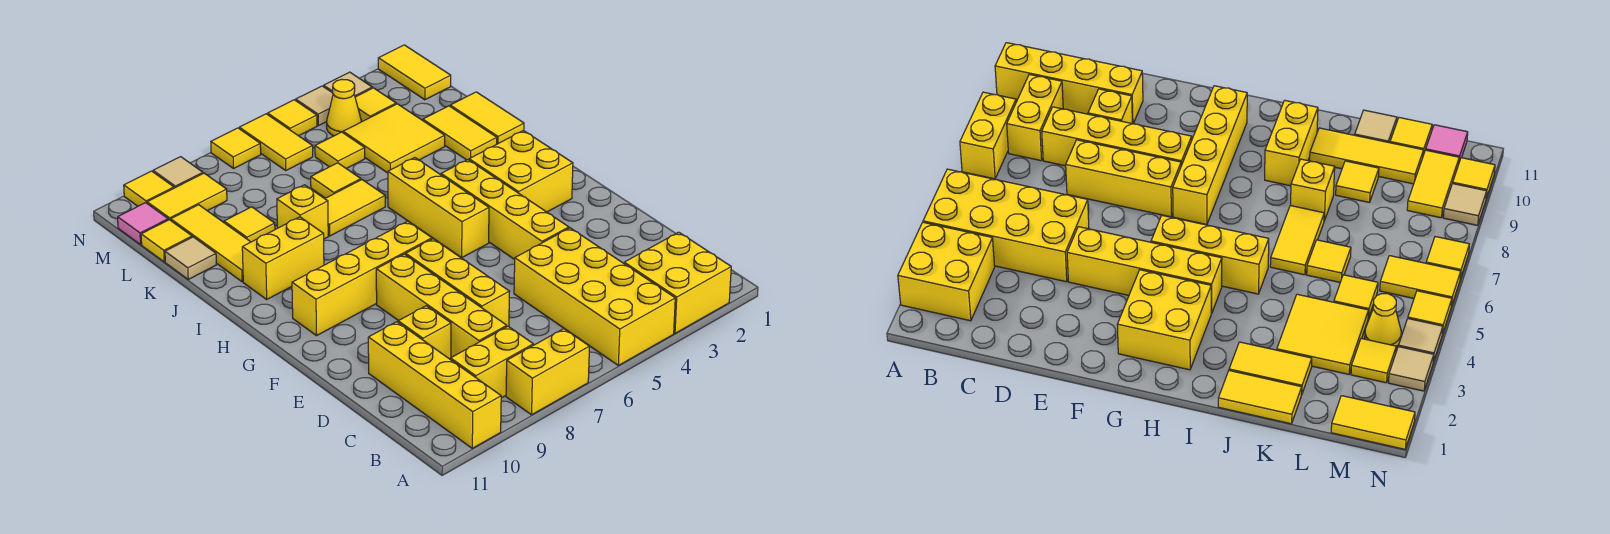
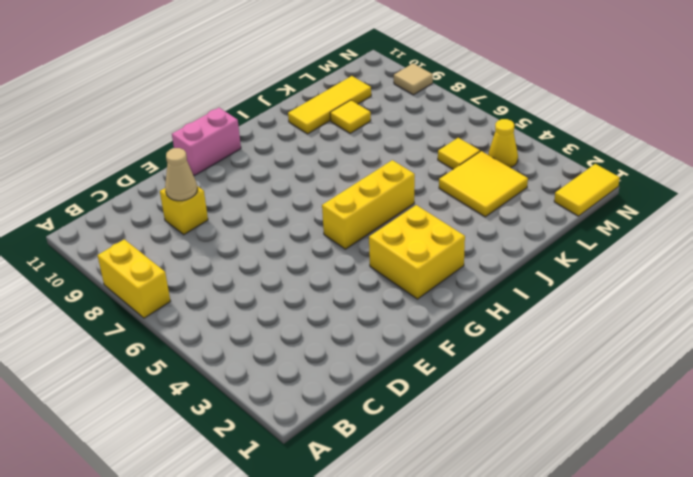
tan cone D9 level 2 -> none
pink brick F11:G11 level 1 -> none
none -> yellow brick A2:B3 level 1
none -> yellow brick A4:D5 level 1
none -> yellow brick A10:D10 level 1
none -> yellow brick B8:B9 level 1

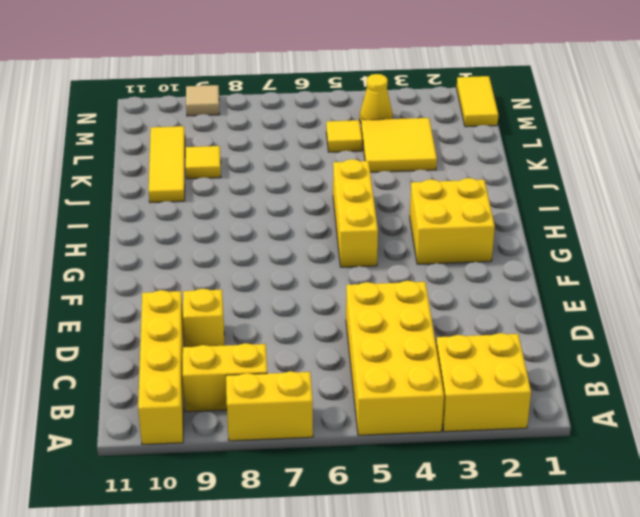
none -> yellow brick C8:F8 level 1
none -> yellow brick D7:F7 level 1
none -> yellow brick E4:H4 level 1
none -> yellow brick G7:G10 level 1

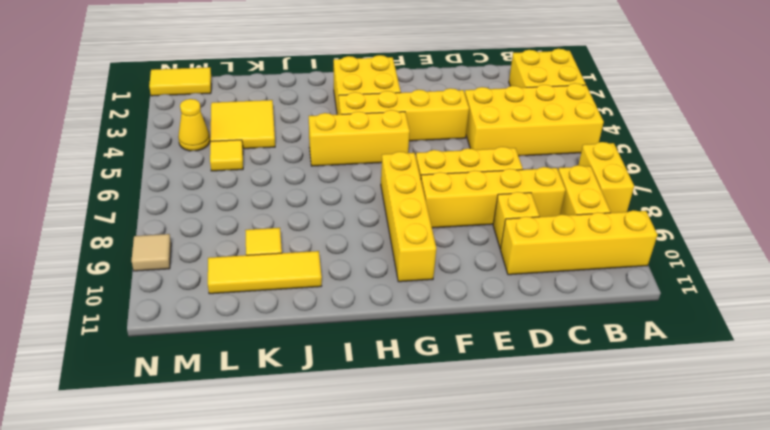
none -> yellow brick I9:I10 level 1
none -> yellow tile J1:K1 level 1
none -> yellow tile J2:K2 level 1
none -> yellow tile J6:J7 level 1

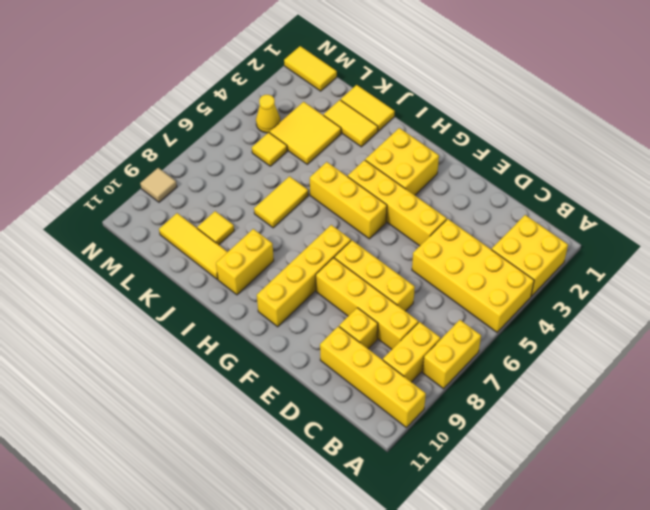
none -> yellow brick J8 level 1
none -> yellow tile K6 level 1
none -> tan tile K11 level 1
none -> yellow tile L11 level 1

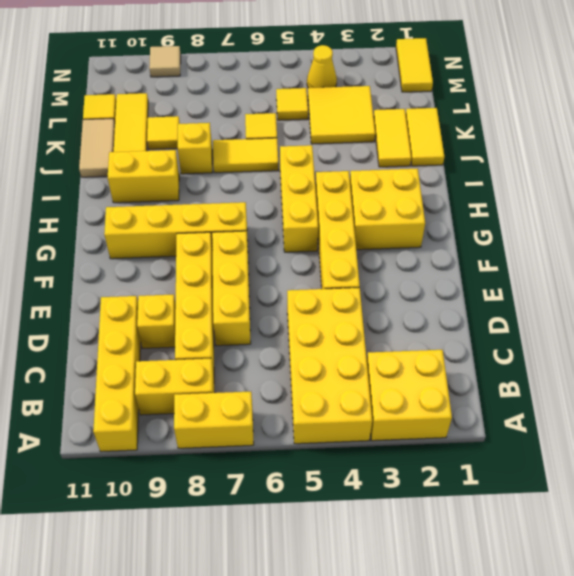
tan tile J11:K11 level 1 -> tan tile K11 level 1
none -> yellow tile M3 level 1
none -> yellow tile M6:N6 level 1
none -> yellow tile M9:M10 level 1
none -> pink tile M11 level 1

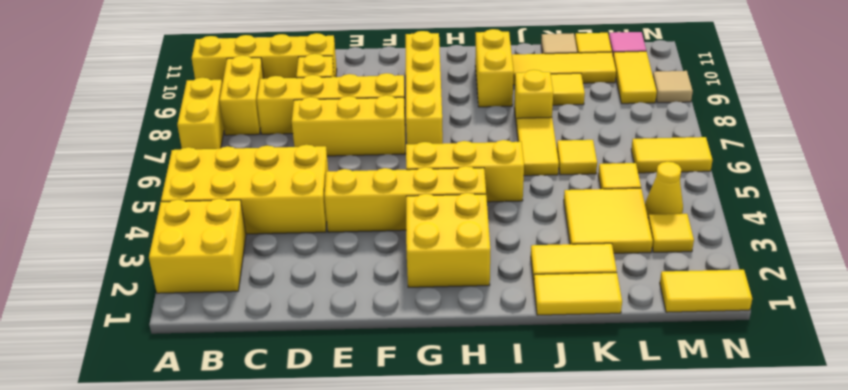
none -> tan tile N3 level 1
none -> tan tile N4 level 1
none -> yellow tile N5 level 1
none -> yellow tile N7 level 1

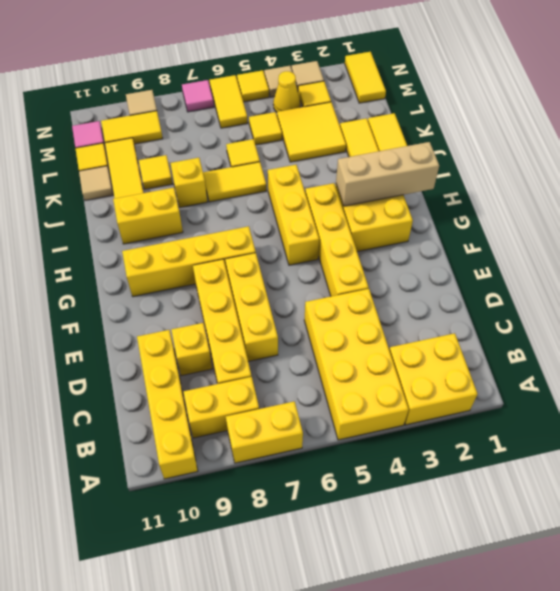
tan brick H1:H3 level 2 -> none
pink tile N7 level 1 -> yellow tile N7 level 1
none -> yellow tile N10 level 1

